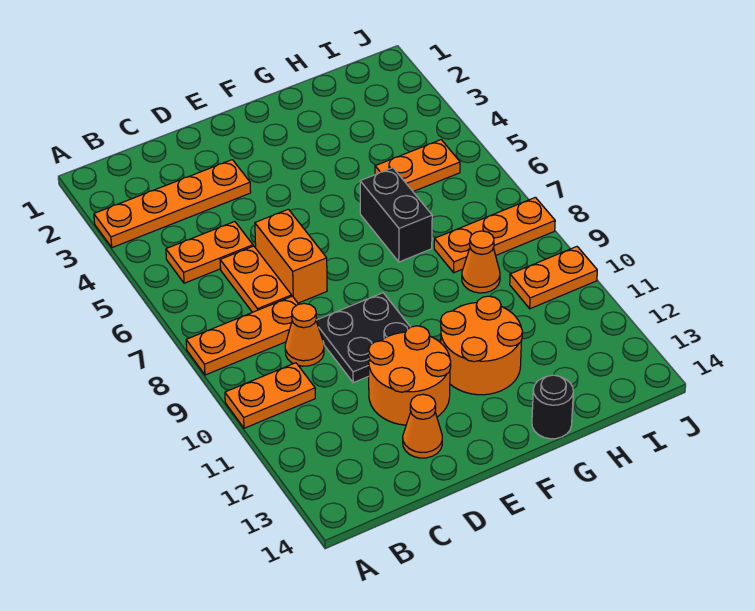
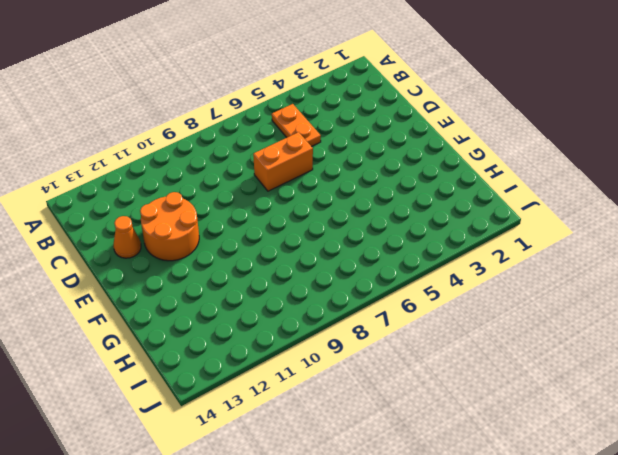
none -> orange plate A3:D3 level 1
none -> orange plate A8:C8 level 1
none -> orange plate A10:B10 level 1

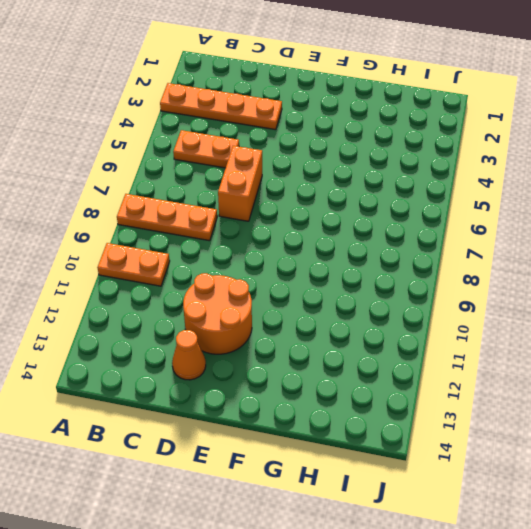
none -> orange plate C6:C7 level 1
none -> orange cone C9 level 1
none -> black plate D9:E10 level 1

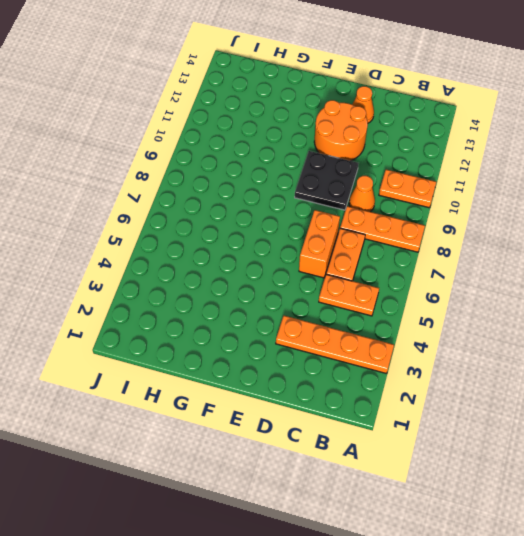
none -> orange round brick F11:G12 level 1
none -> black brick G6:G7 level 1
none -> black round brick G14 level 1

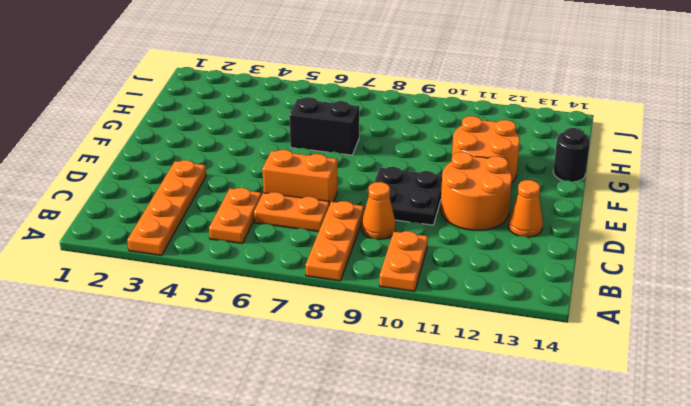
none -> orange plate H5:I5 level 1
none -> orange plate H8:J8 level 1
none -> orange cone H9 level 1

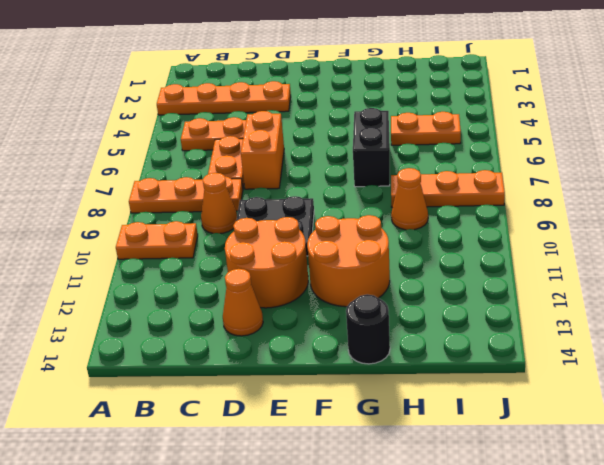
none -> orange plate I10:J10 level 1

